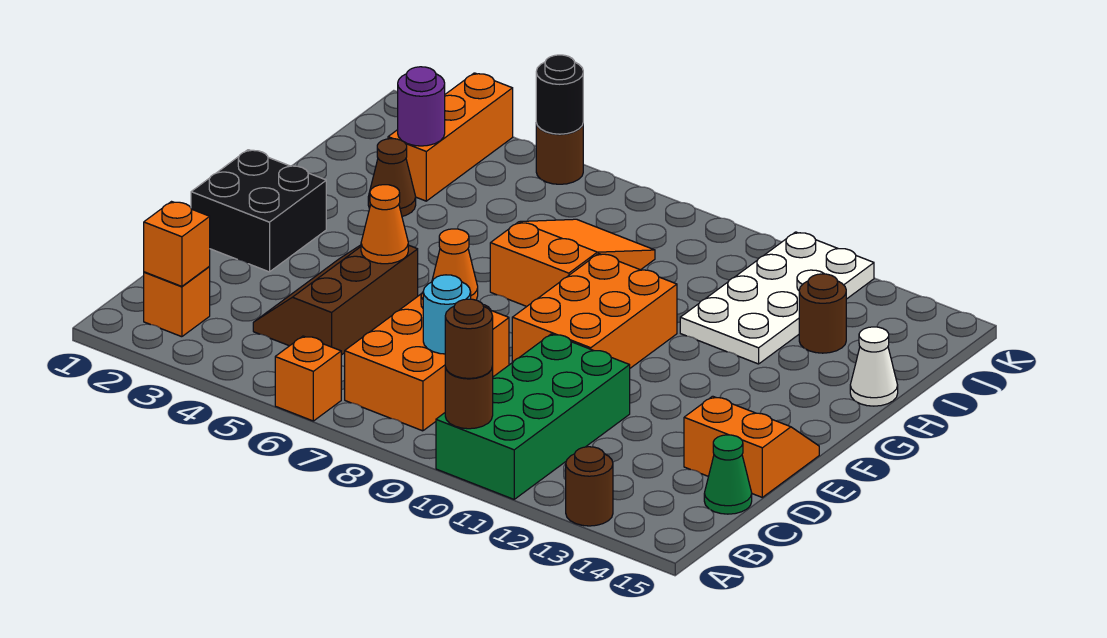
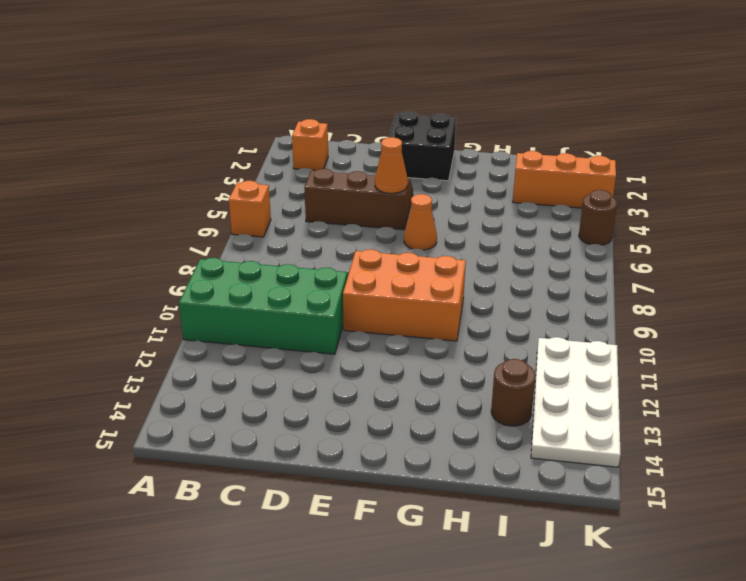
white plate J11:K14 level 1 -> white plate H11:K12 level 1
none -> brown round brick A13 level 1
none -> orange brick B7:D8 level 1
none -> green cone C15 level 1

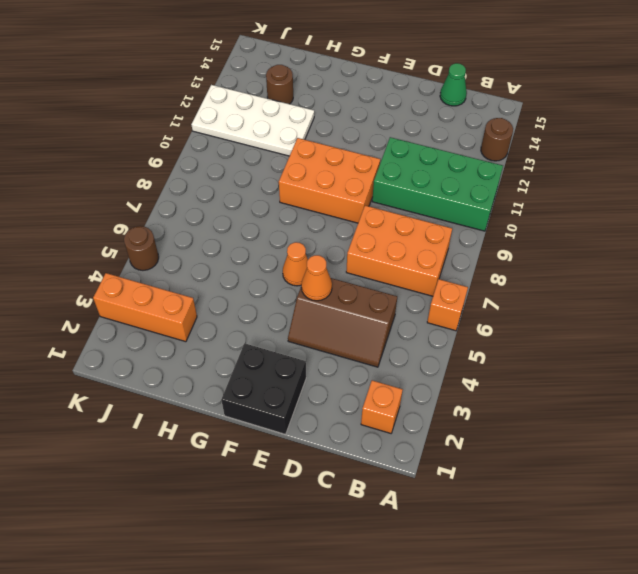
none -> orange slope D14:E15 level 1 top D
none -> orange slope G7:I8 level 1 top G
none -> brown cone H3 level 1

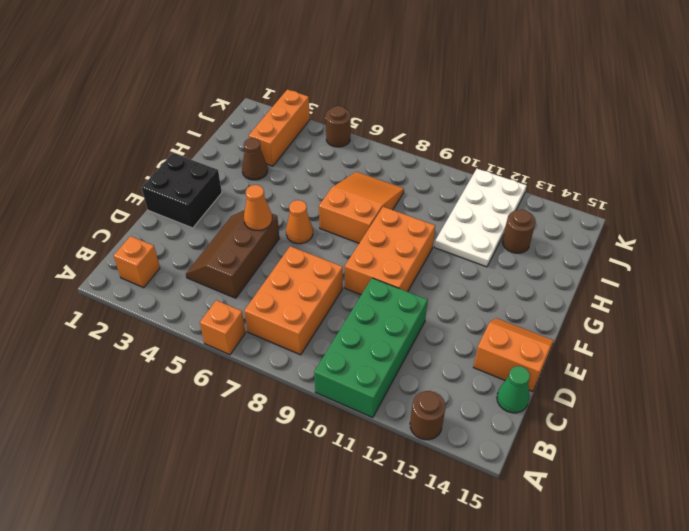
none -> white cone H15 level 1
none -> brown round brick A10 level 2
none -> orange brick B2 level 2

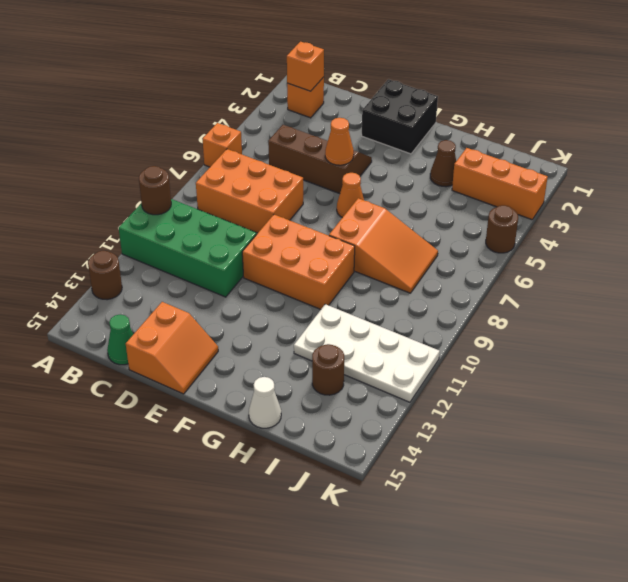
none -> cyan round brick C8 level 2
none -> purple round brick I3 level 2
none -> black round brick K5 level 2

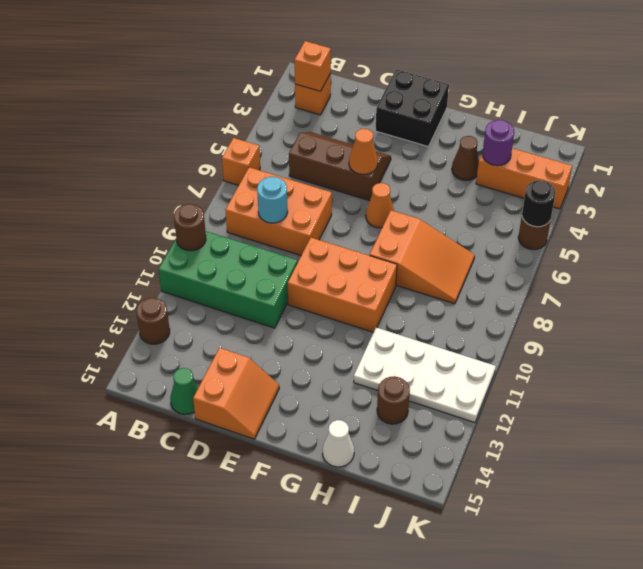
none -> brown round brick A10 level 3

